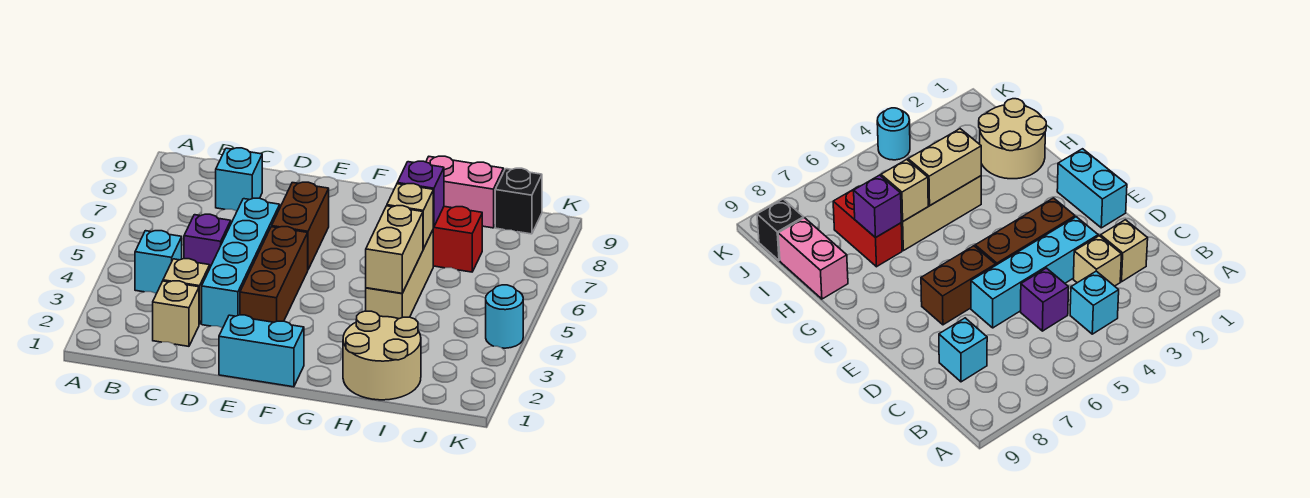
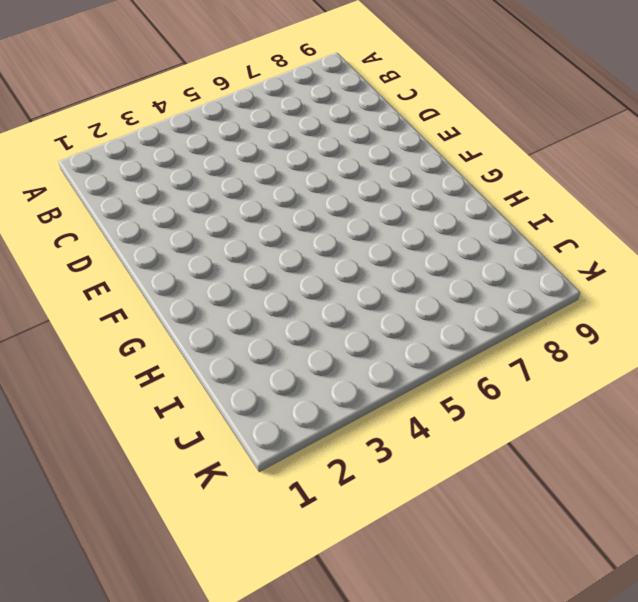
none -> cyan brick B4 level 1
none -> tan brick C2 level 1
none -> tan brick C3 level 1

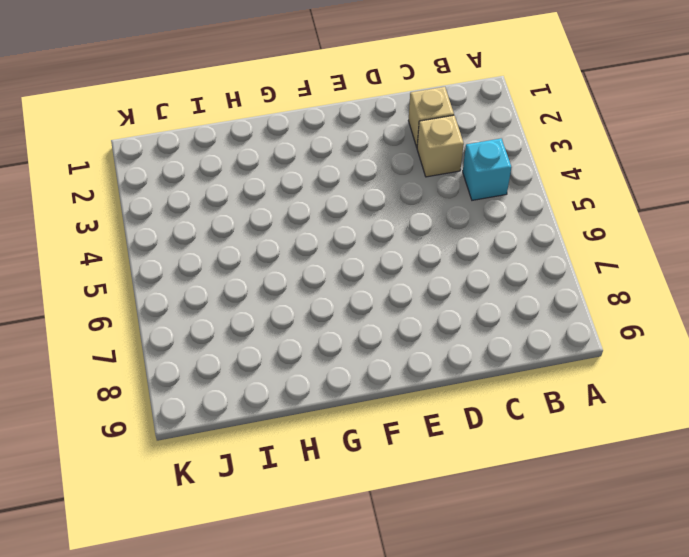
none -> purple brick C5 level 1
none -> cyan brick C8 level 1
none -> cyan brick D3:D6 level 1

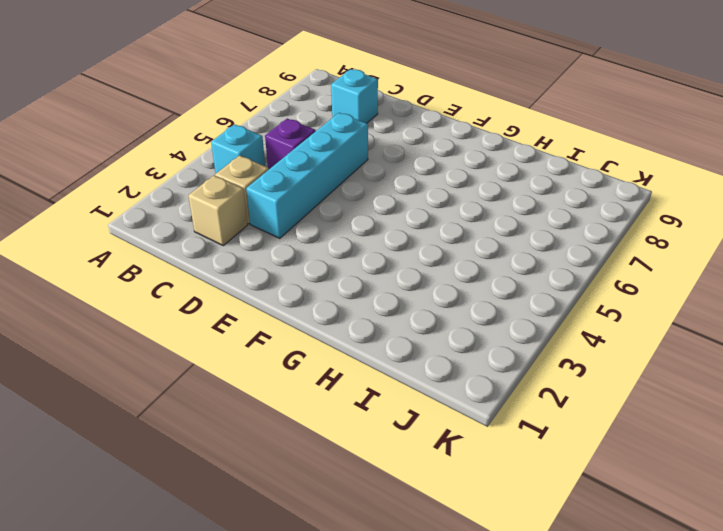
none -> cyan brick E1:F1 level 1
none -> brown brick E3:E5 level 1
none -> brown brick E6:E7 level 1

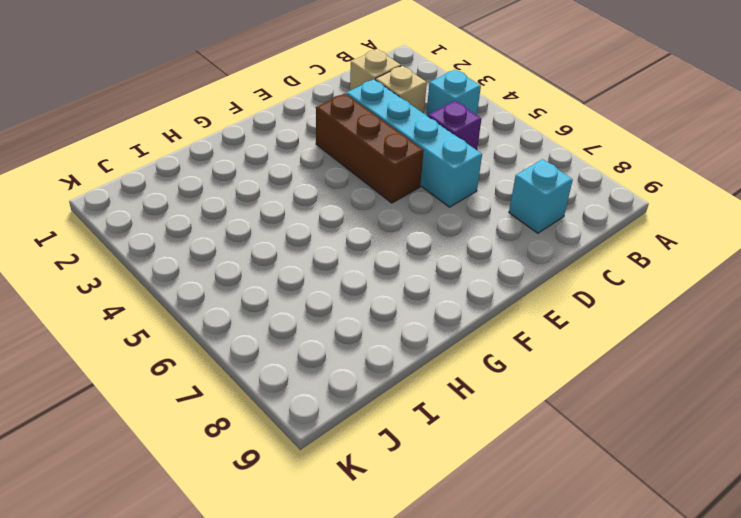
none -> cyan brick E1:F1 level 1
none -> brown brick E6:E7 level 1
none -> tan round brick H1:I2 level 1

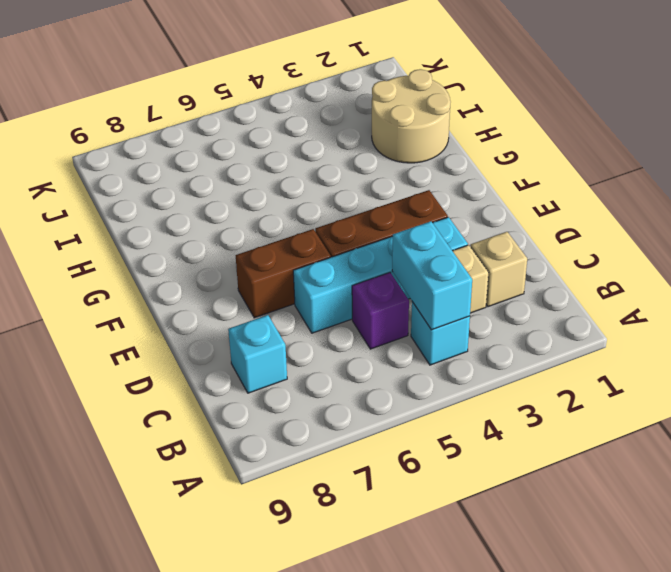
cyan brick B4:C4 level 2 -> cyan brick E1:F1 level 1
none -> tan brick H4:H6 level 1
none -> red brick H7:I7 level 1
none -> pink brick H9:I9 level 1

